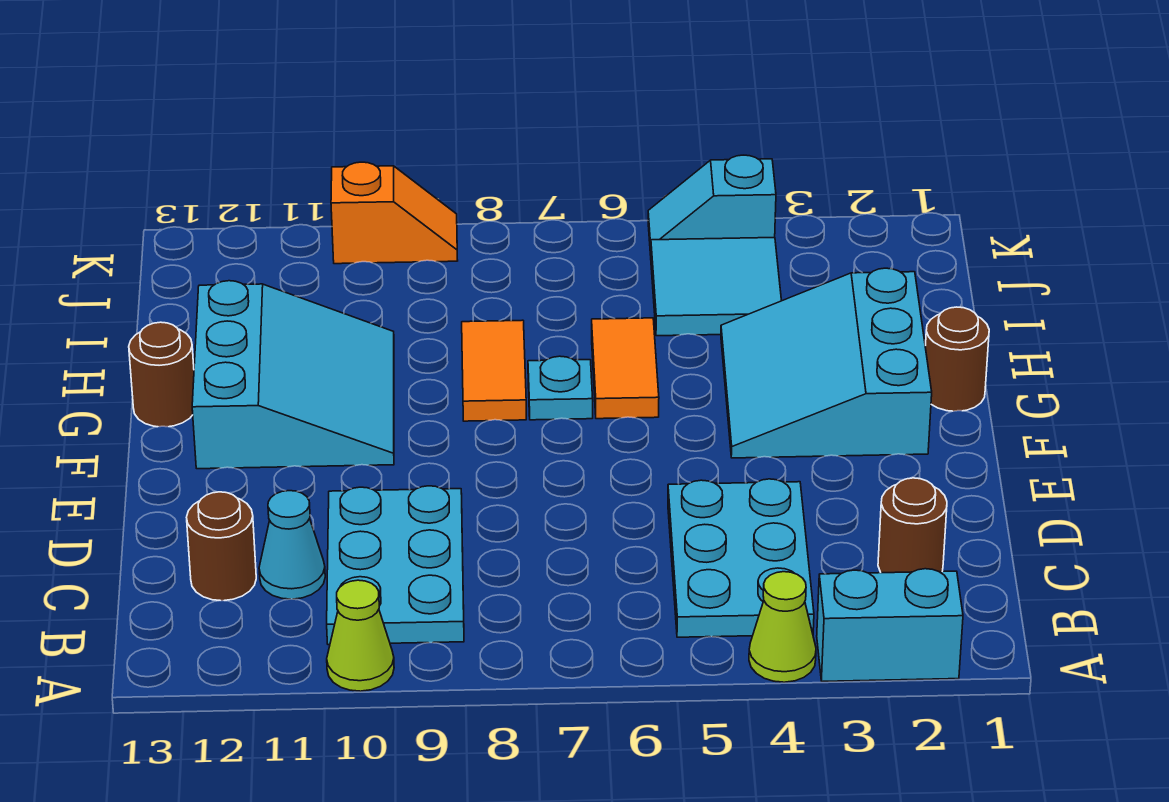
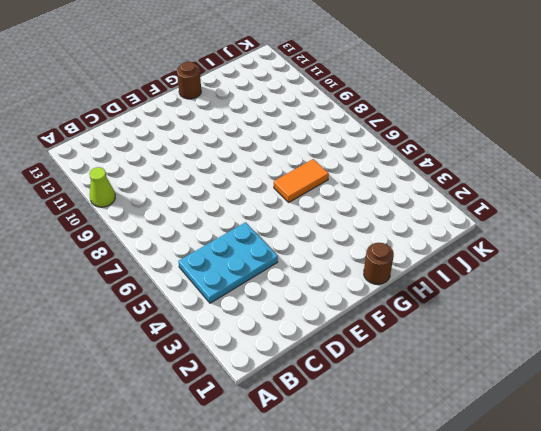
none -> cyan brick A2:A3 level 1
none -> lime cone A4 level 1
none -> cyan plate B9:D10 level 1

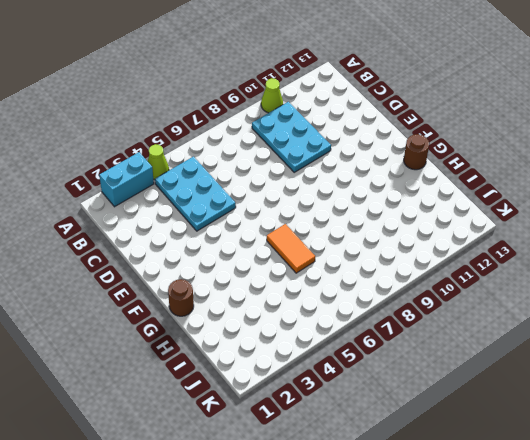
none -> brown round brick C2 level 1
none -> cyan cone C11 level 1
none -> brown round brick C12 level 1

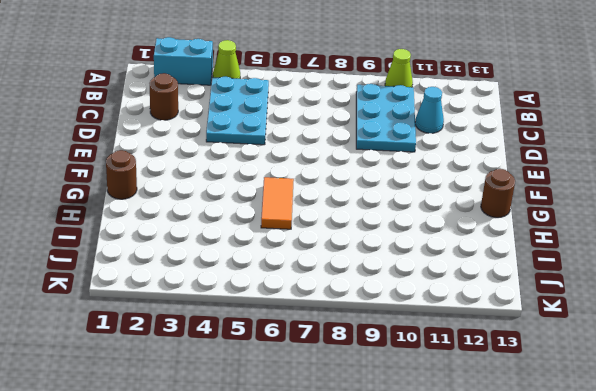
none -> brown round brick C12 level 1
none -> cyan slope F2:H4 level 1 top 2
none -> cyan slope F10:H12 level 1 top 12

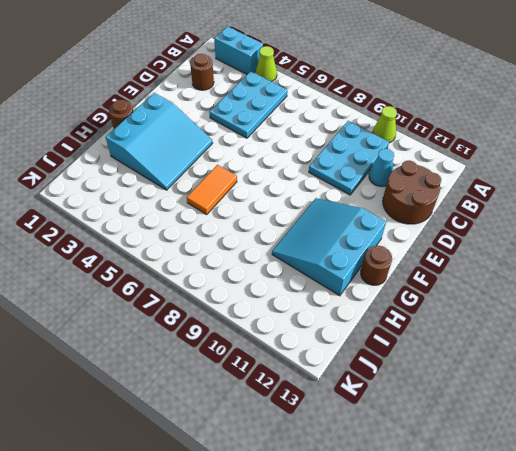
brown round brick C12:D13 level 1 -> brown round brick C12 level 1
none -> cyan plate G7 level 1
none -> orange tile G8:H8 level 1
none -> cyan tile I4:J5 level 1

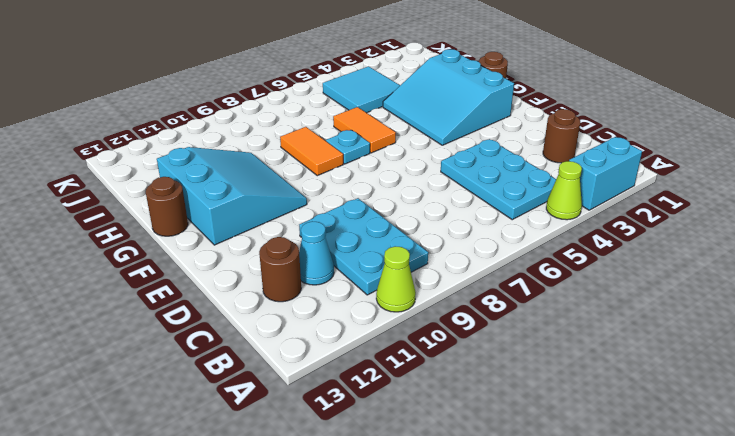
none -> cyan slope K4:K5 level 1 top 4
none -> orange slope K9:K10 level 1 top 10

